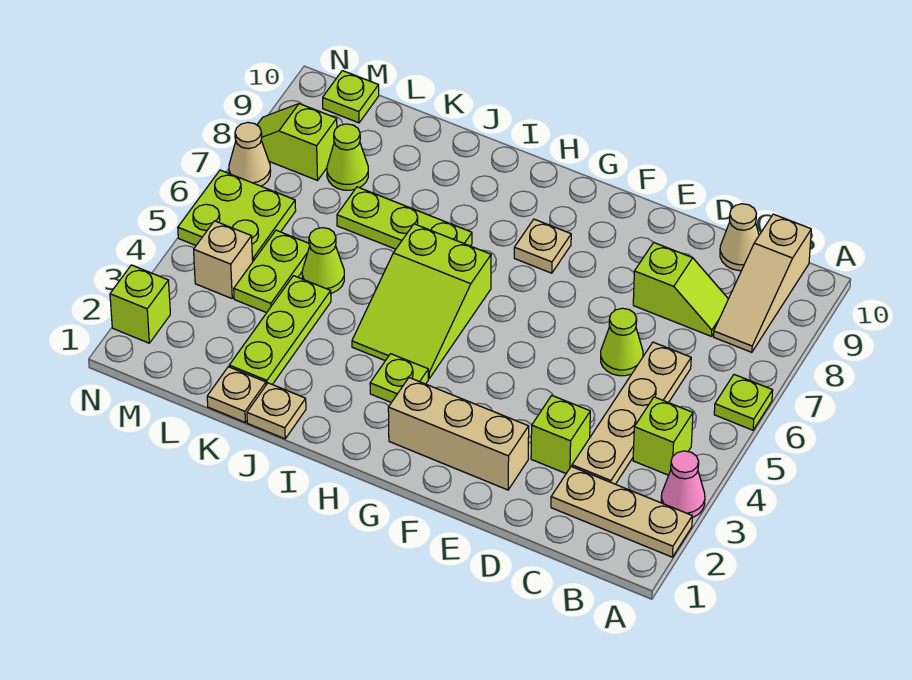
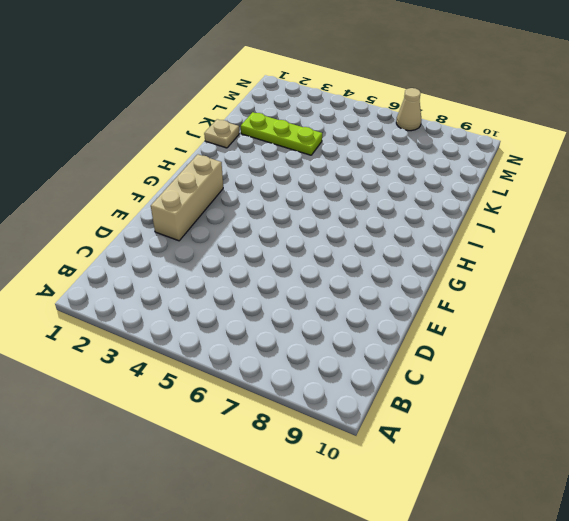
none -> tan plate A2:C2 level 1
none -> pink cone A3 level 1
none -> lime plate A6 level 1

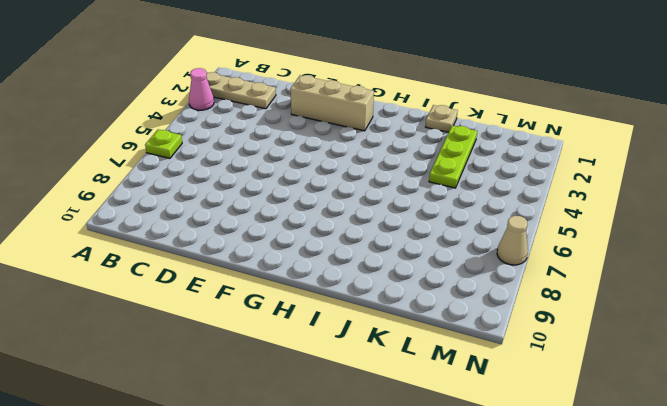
none -> lime brick B4 level 1
none -> tan slope B8:B10 level 1 top 10
none -> tan plate C3:C6 level 1

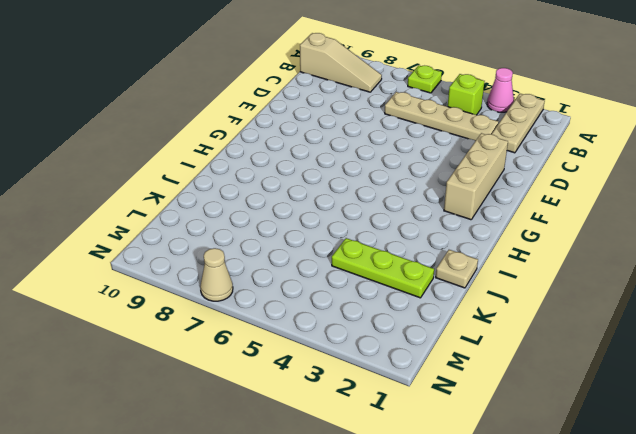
none -> lime slope C8:D8 level 1 top D
none -> tan cone C10 level 1
none -> lime brick D3 level 1

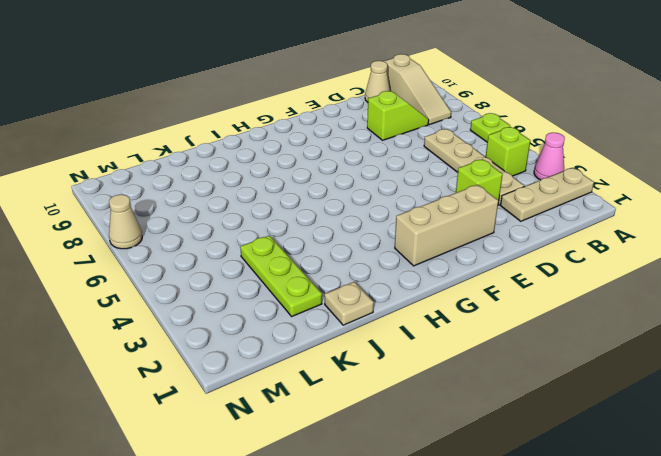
none -> lime cone D6 level 1
none -> tan plate G8 level 1
none -> lime plate H3 level 1

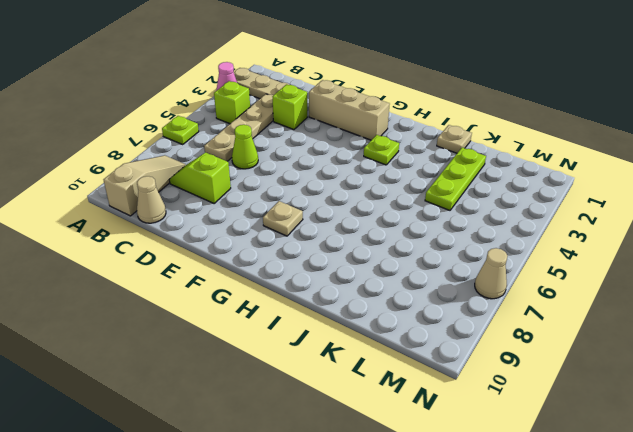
none -> lime slope H4:I6 level 1 top 6
none -> lime plate I7:K7 level 1
none -> tan plate K1 level 1

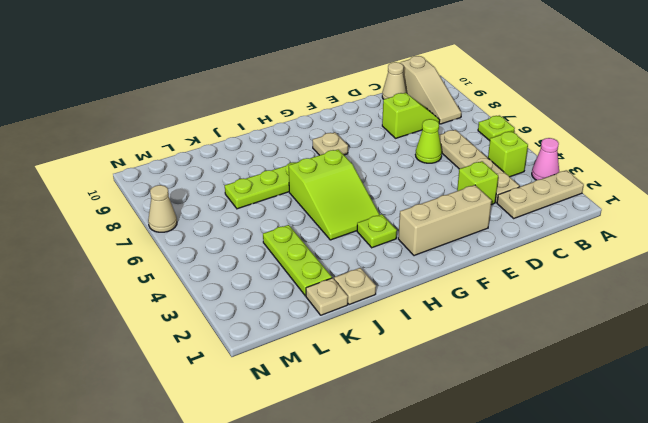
none -> lime cone K5 level 1
none -> lime plate L4:L5 level 1
none -> lime cone L8 level 1

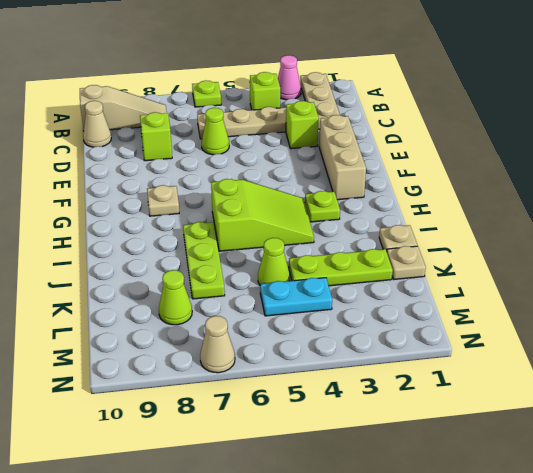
cyan plate L4:L5 level 1 -> lime plate L4:L5 level 1
none -> tan brick M4 level 1
none -> lime plate M5:N6 level 1
none -> lime slope M8:N8 level 1 top M

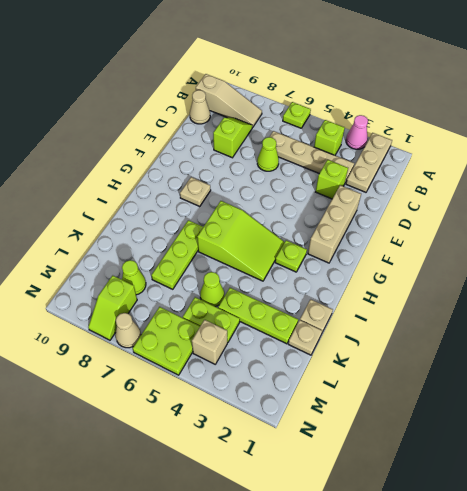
none -> lime plate M10 level 1
none -> lime brick N2 level 1

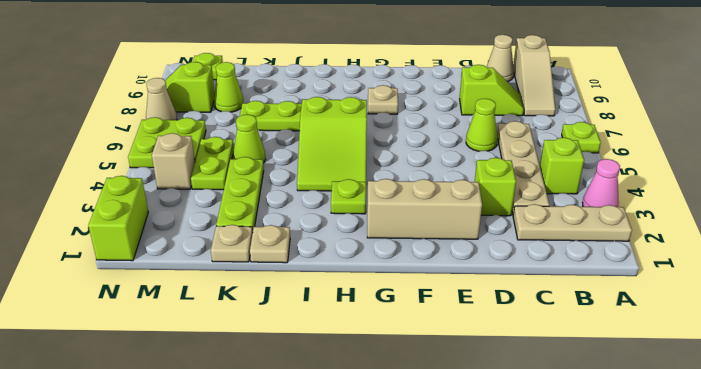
lime brick N1:N2 level 1 -> lime brick N2 level 1

